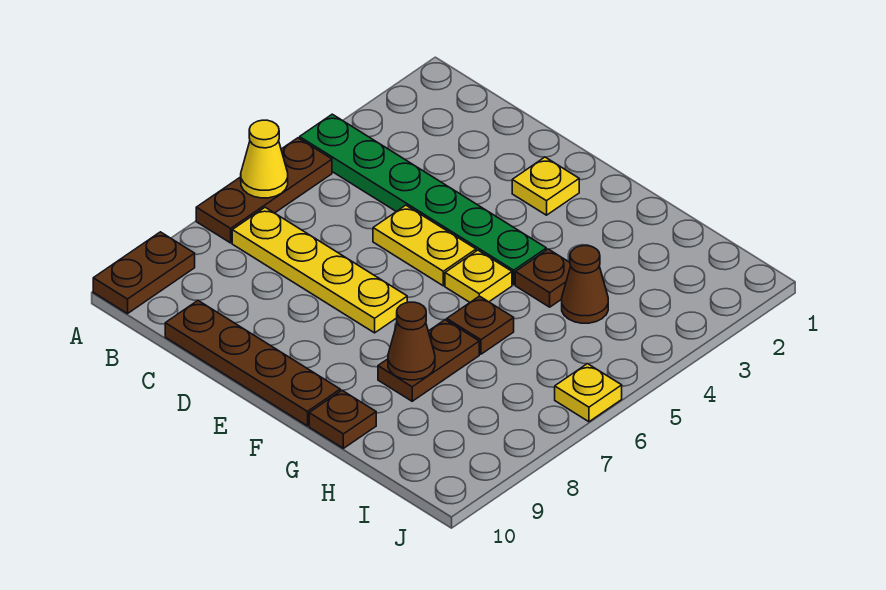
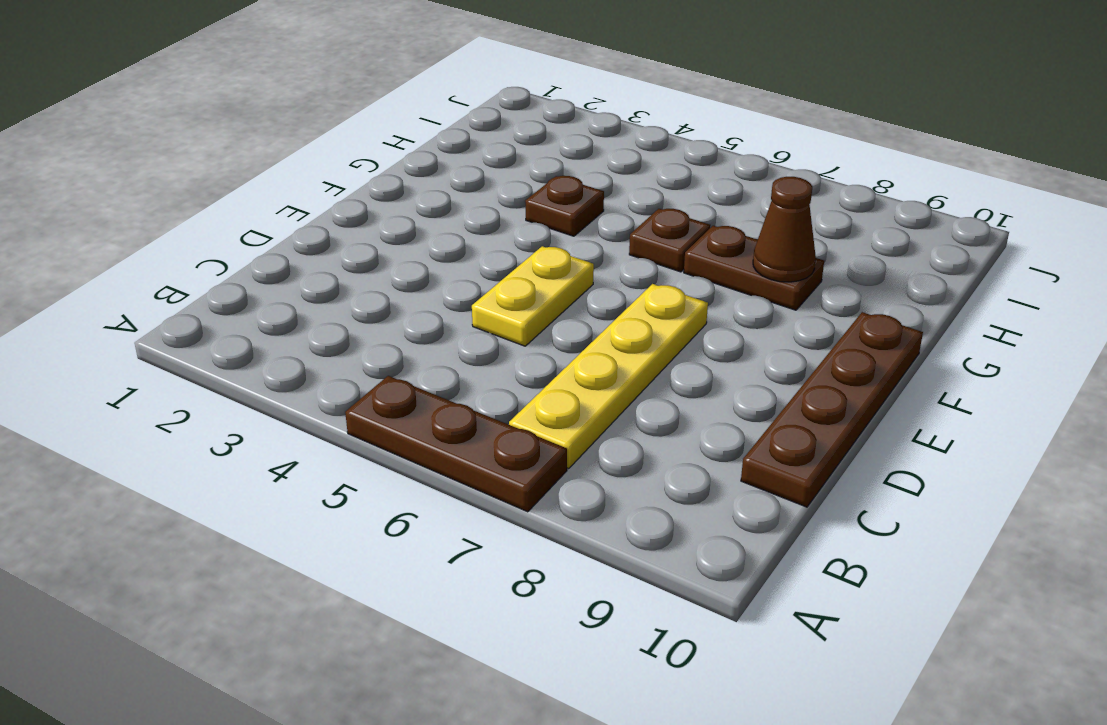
none -> green plate A4:F4 level 1
none -> brown plate A9:A10 level 1
none -> yellow plate E2 level 1

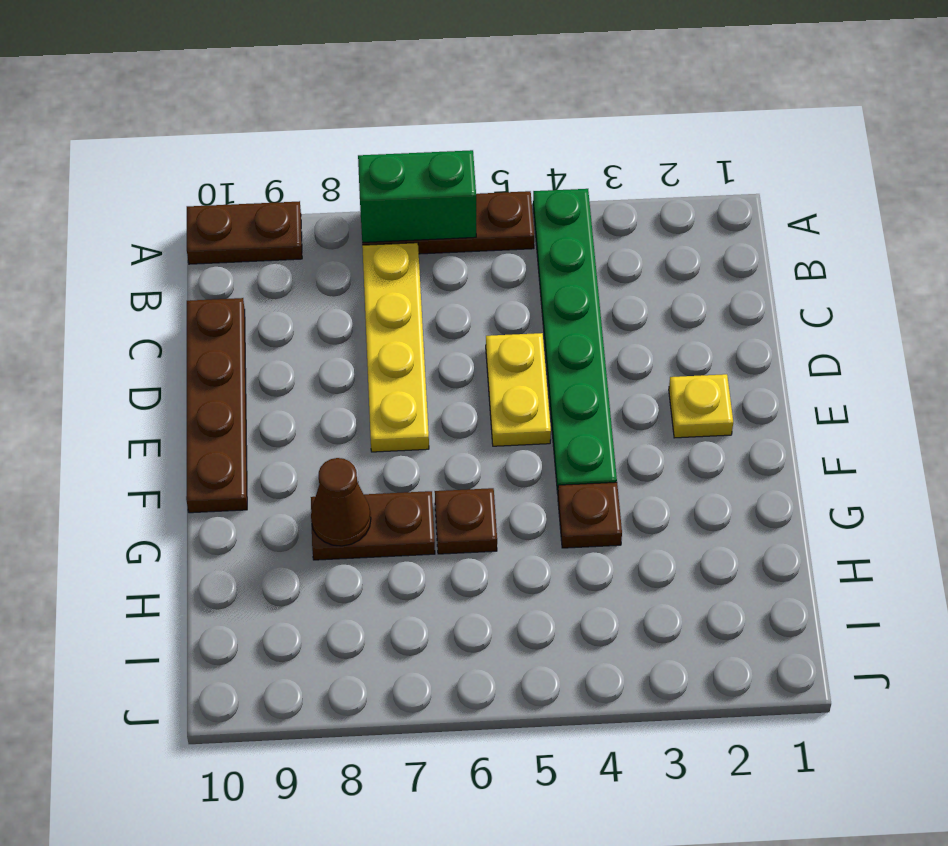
green brick A6:A7 level 2 -> yellow cone A6 level 2
none -> yellow plate F5 level 1
none -> brown plate G10 level 1
none -> brown cone H4 level 1

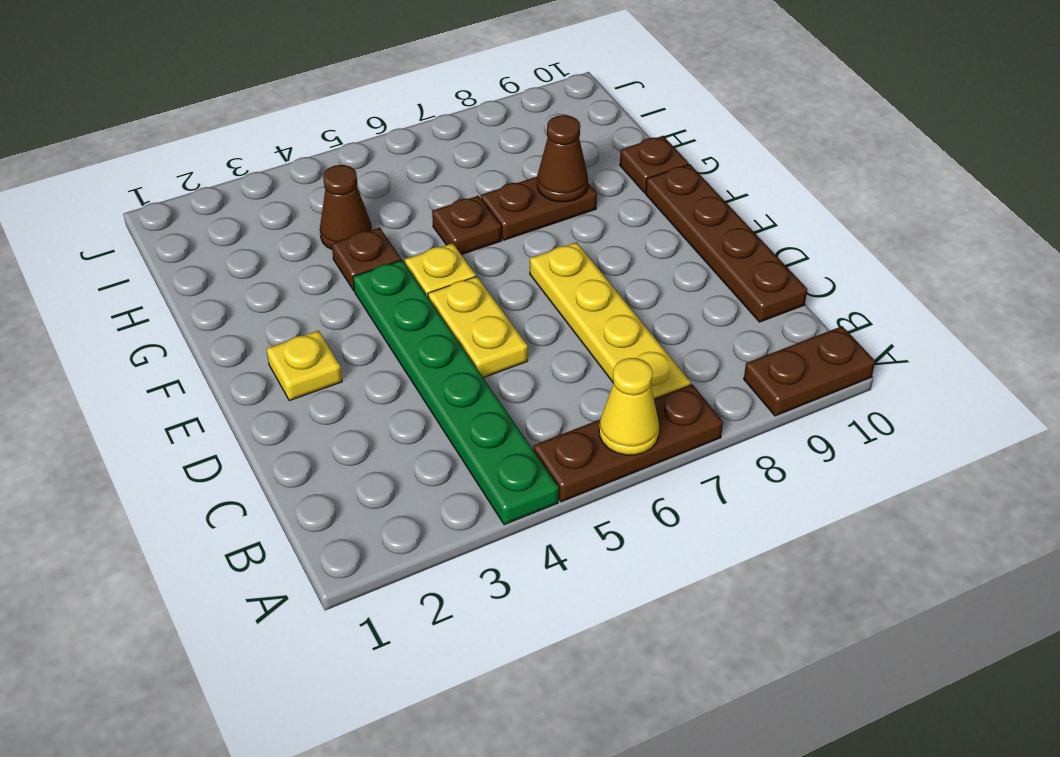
none -> yellow plate J6 level 1

